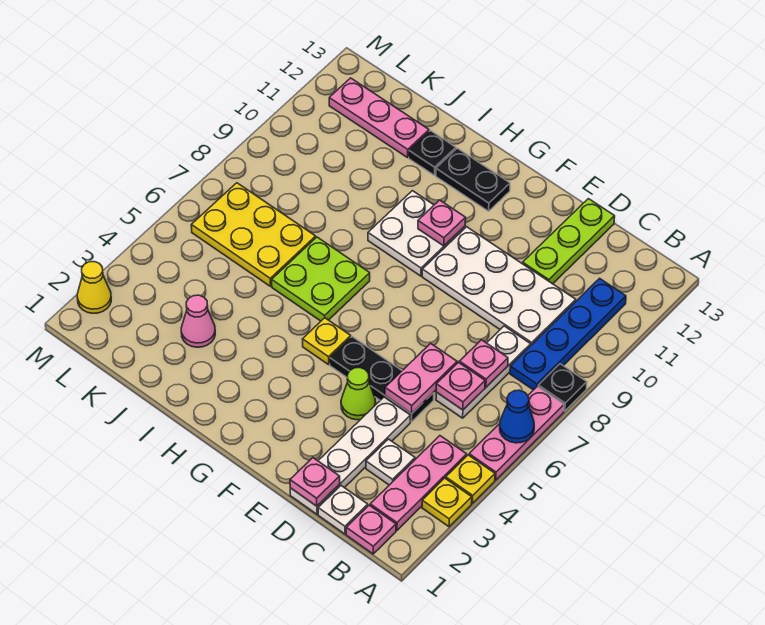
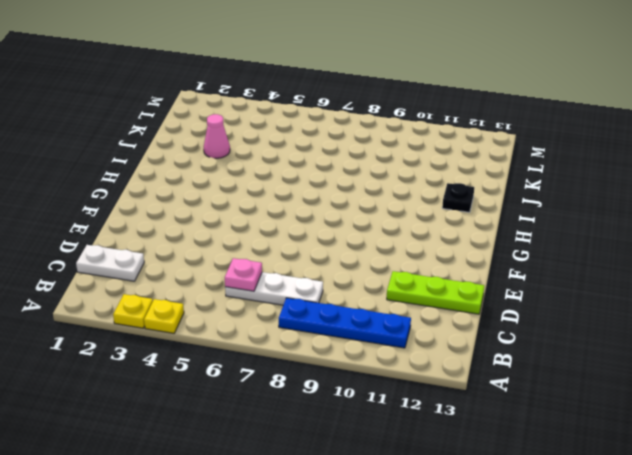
white plate C1:C2 level 1 -> white plate C1 level 1
none -> pink plate A5:A7 level 1
none -> black plate A8 level 1
none -> pink plate B1 level 1
none -> pink plate B2:B4 level 1

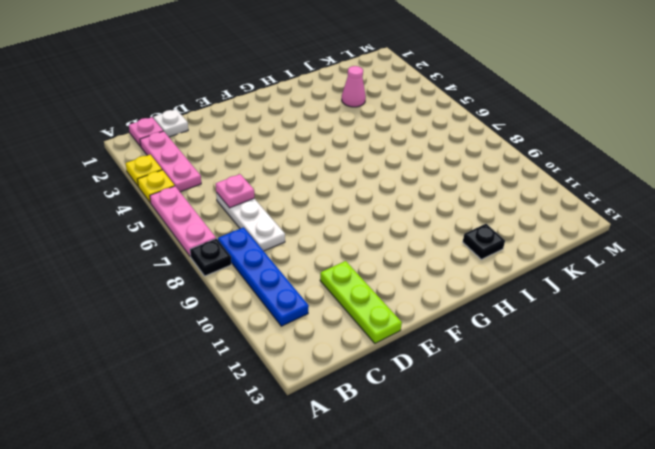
none -> white plate C3 level 1
none -> white plate C9:F10 level 1
none -> white plate D1:D4 level 1
none -> black plate D5:F5 level 1

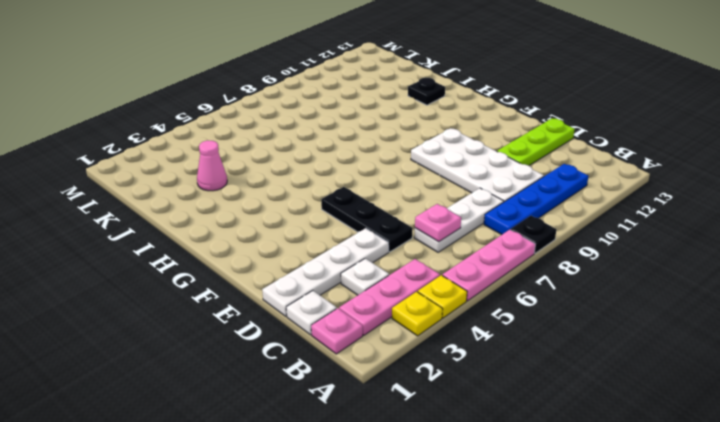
none -> lime cone E4 level 1
none -> yellow plate G5 level 1
none -> white plate G9:H10 level 1
none -> black plate G12:H12 level 1

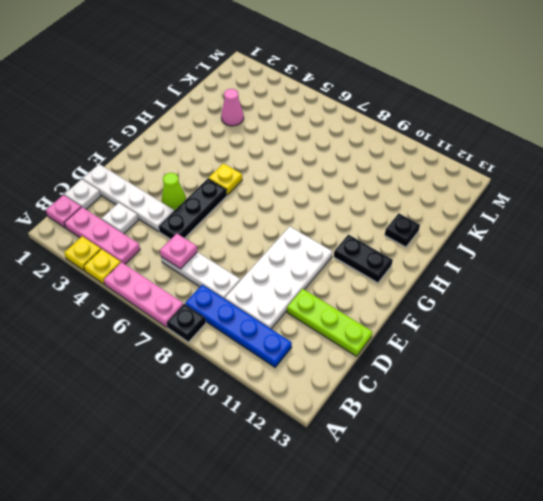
black plate G11:G12 level 1 -> black plate G12:H12 level 1
none -> white plate G9:H10 level 1
none -> lime plate H6:I7 level 1
none -> yellow plate J6:L7 level 1
none -> pink plate J12:L12 level 1

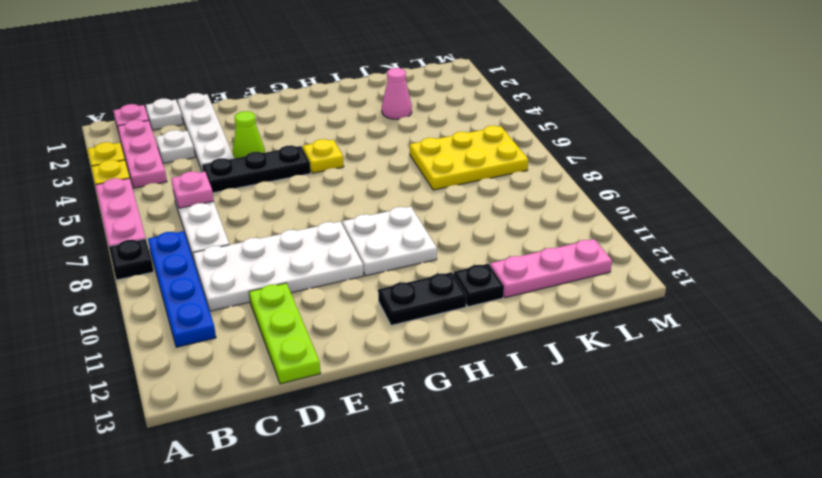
none -> lime plate H6:I7 level 1
none -> yellow cone M2 level 1
none -> blue cone A6 level 2
none -> pink plate C7 level 2

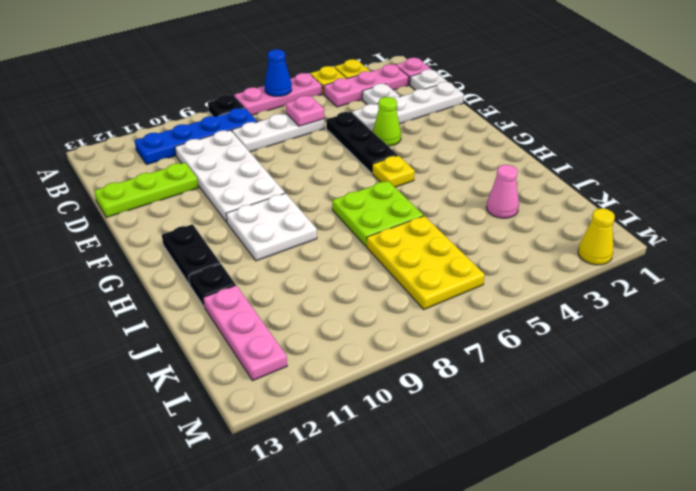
none -> pink plate C7 level 2
none -> pink plate D1 level 2
none -> pink plate D5:D6 level 2
none -> pink plate G10 level 2

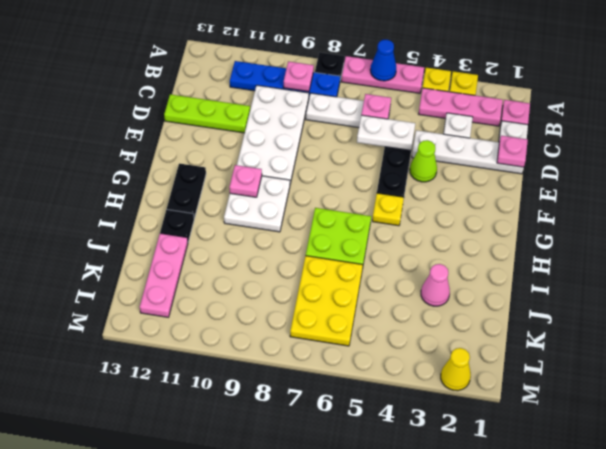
pink plate B9 level 2 -> pink plate C7 level 2
white plate D5:D6 level 2 -> pink plate D5:D6 level 2

